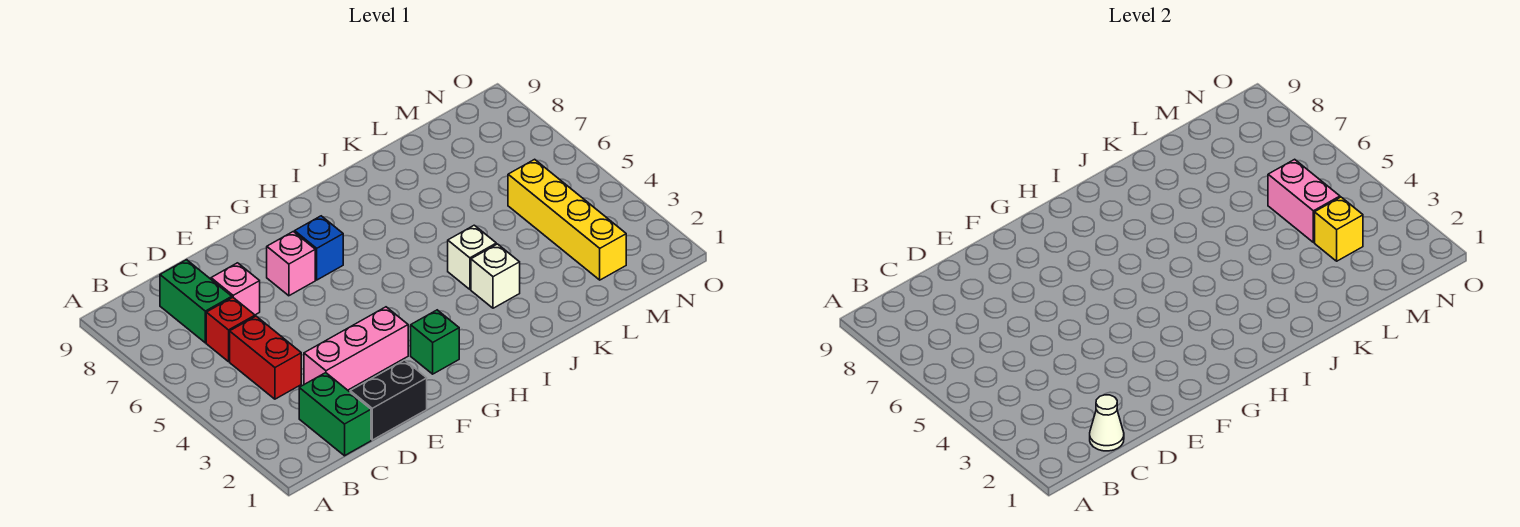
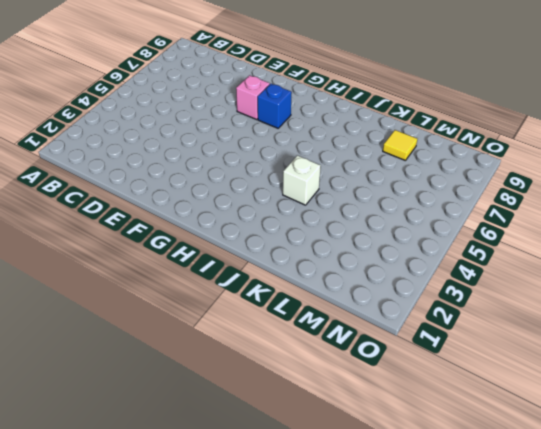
yellow tile L8 level 1 -> none
none -> green brick C1:C2 level 1
none -> red brick C4:C5 level 1
none -> red brick C6 level 1

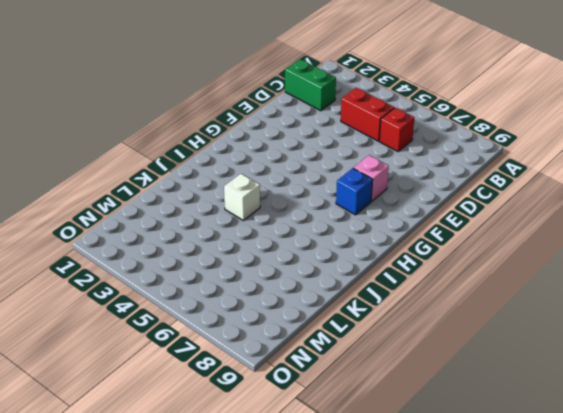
none -> green brick C7:C8 level 1
none -> black brick D1:E1 level 1
none -> pink brick D3:F3 level 1

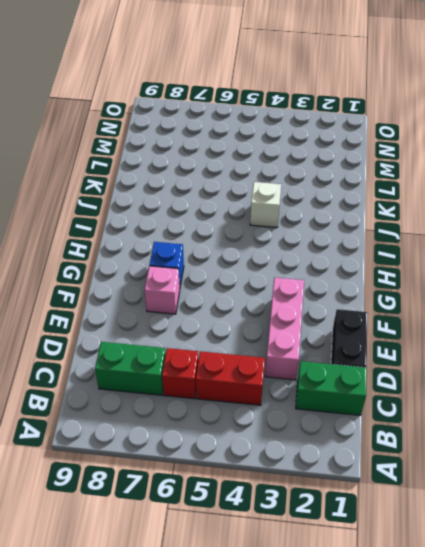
none -> pink brick D7 level 1
none -> green brick G2 level 1
none -> white brick J3 level 1

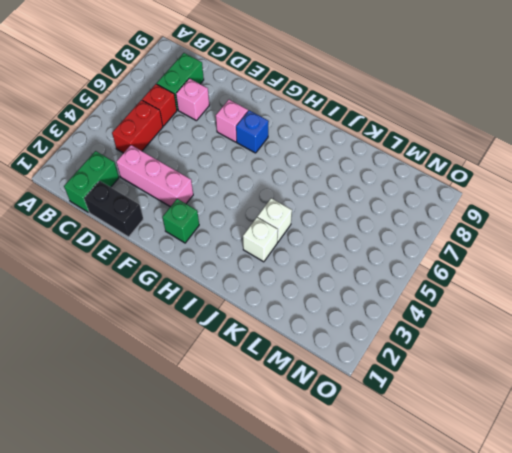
none -> yellow brick M2:M5 level 1
none -> white cone C1 level 2
none -> yellow brick M3 level 2

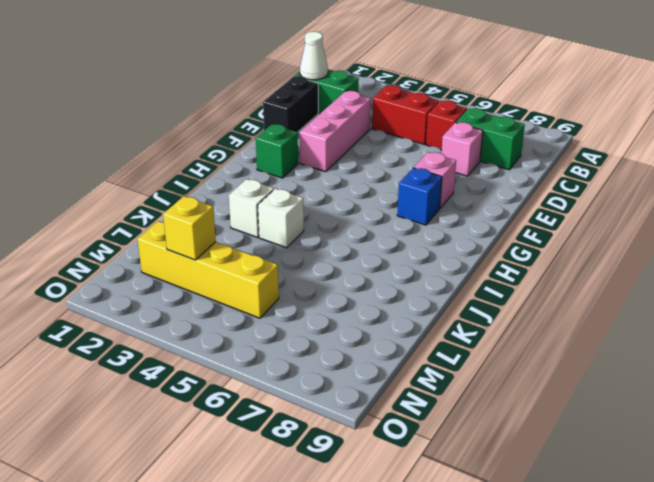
none -> pink brick M4:M5 level 2

